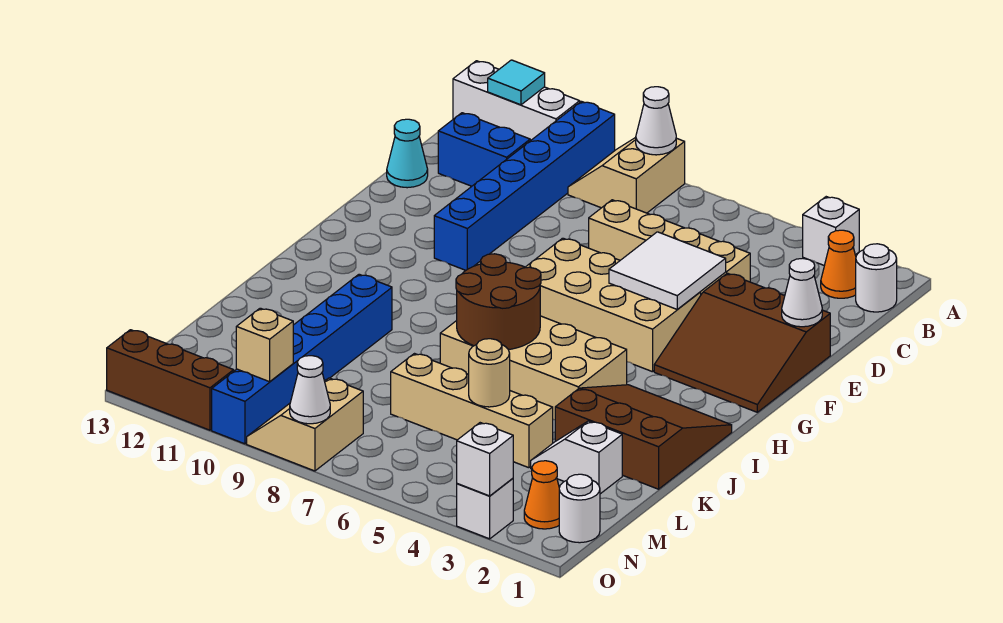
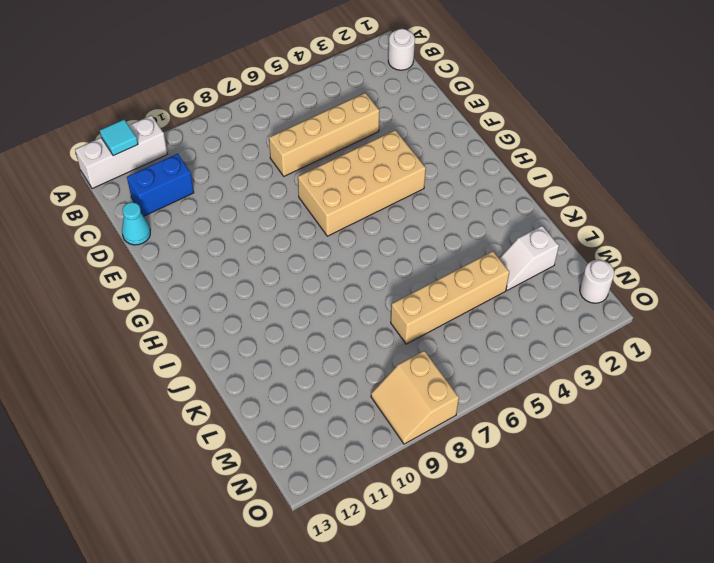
none -> white brick A3 level 1
none -> tan slope A8:B9 level 1 top 8
none -> blue brick A10:F10 level 1
none -> orange cone B2 level 1

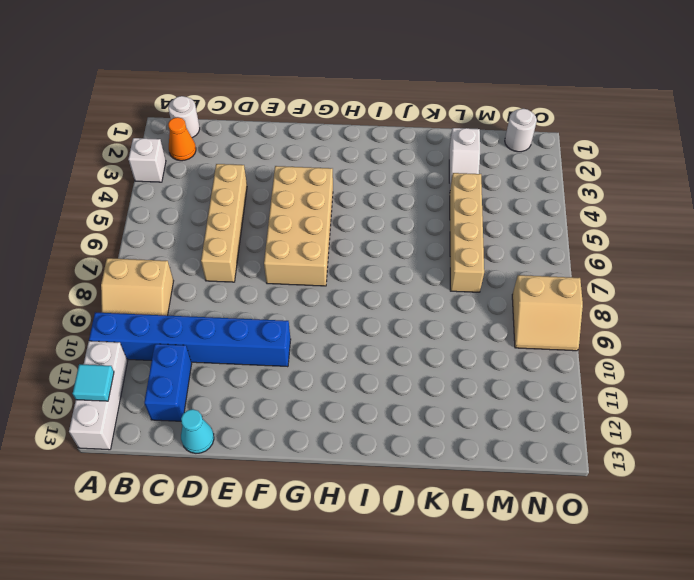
none -> brown slope E1:G3 level 1 top E
none -> brown slope I1:K3 level 1 top K
none -> tan brick I4:J7 level 1
none -> blue brick J10:O10 level 1

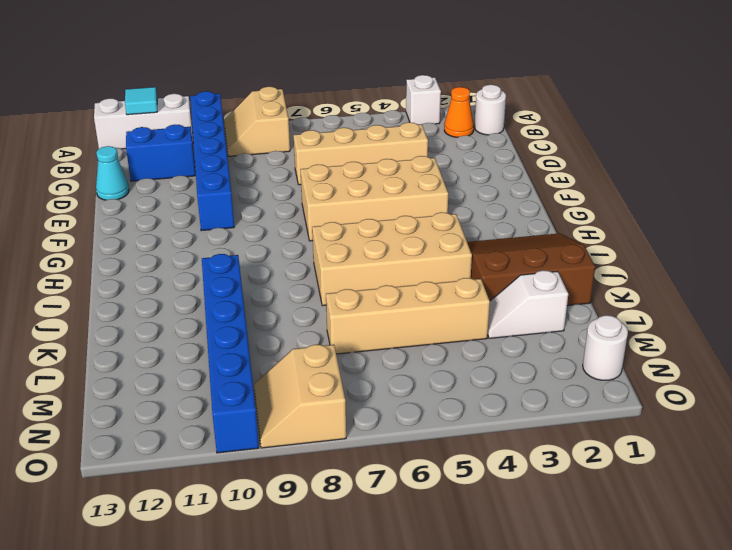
none -> brown slope E1:G3 level 1 top E
none -> orange cone N2 level 1
none -> white brick O3 level 1
none -> brown brick O11:O13 level 1

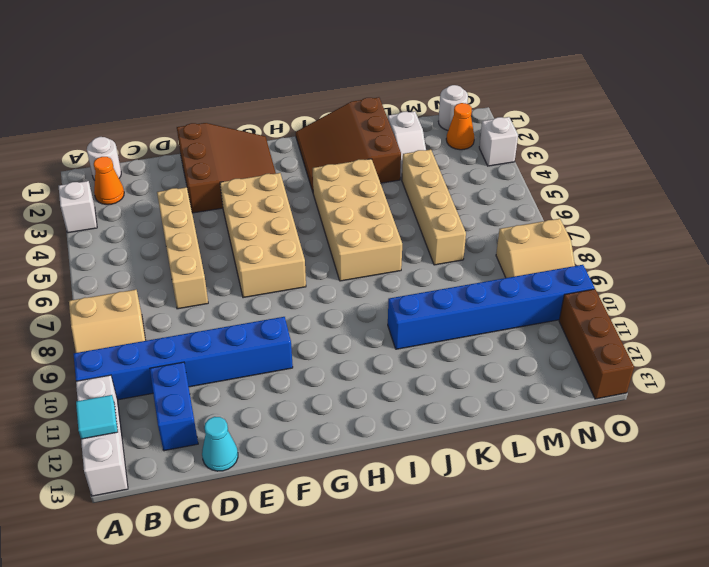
none -> white cone A8 level 2
none -> white cone E1 level 2
none -> white tile E4:F5 level 2
none -> brown round brick I6:J7 level 2

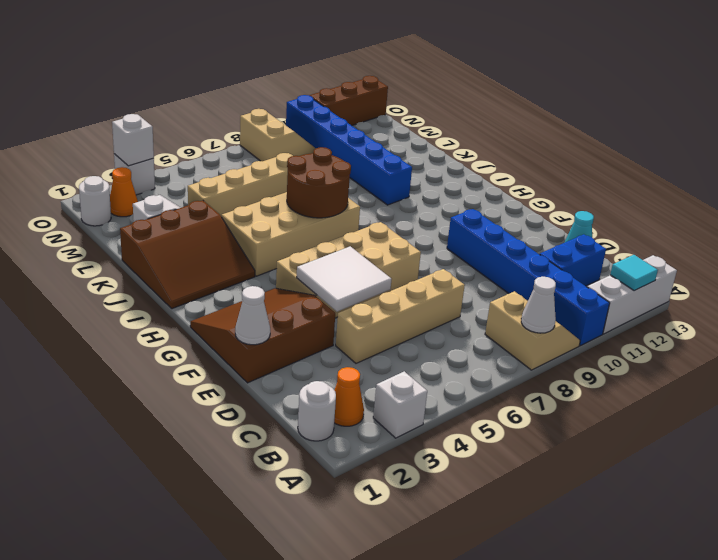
none -> tan round brick L5 level 2
none -> tan brick N10 level 2
none -> white cone O8 level 2

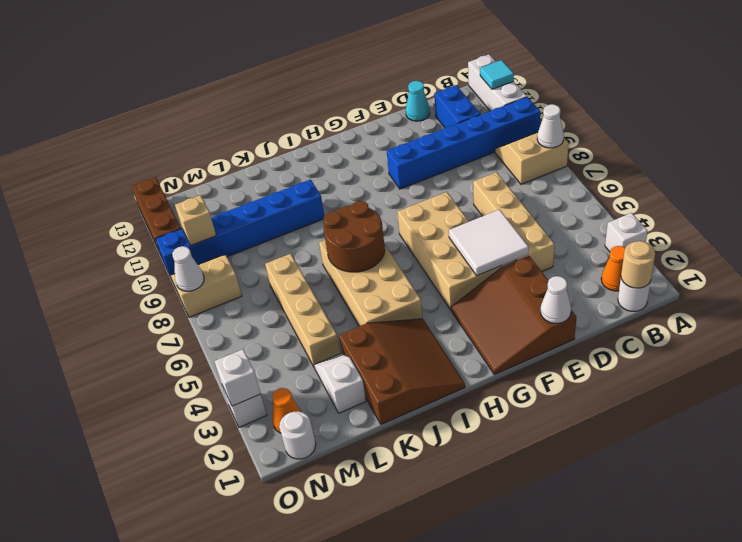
tan round brick B1 level 2 -> tan round brick L5 level 2

